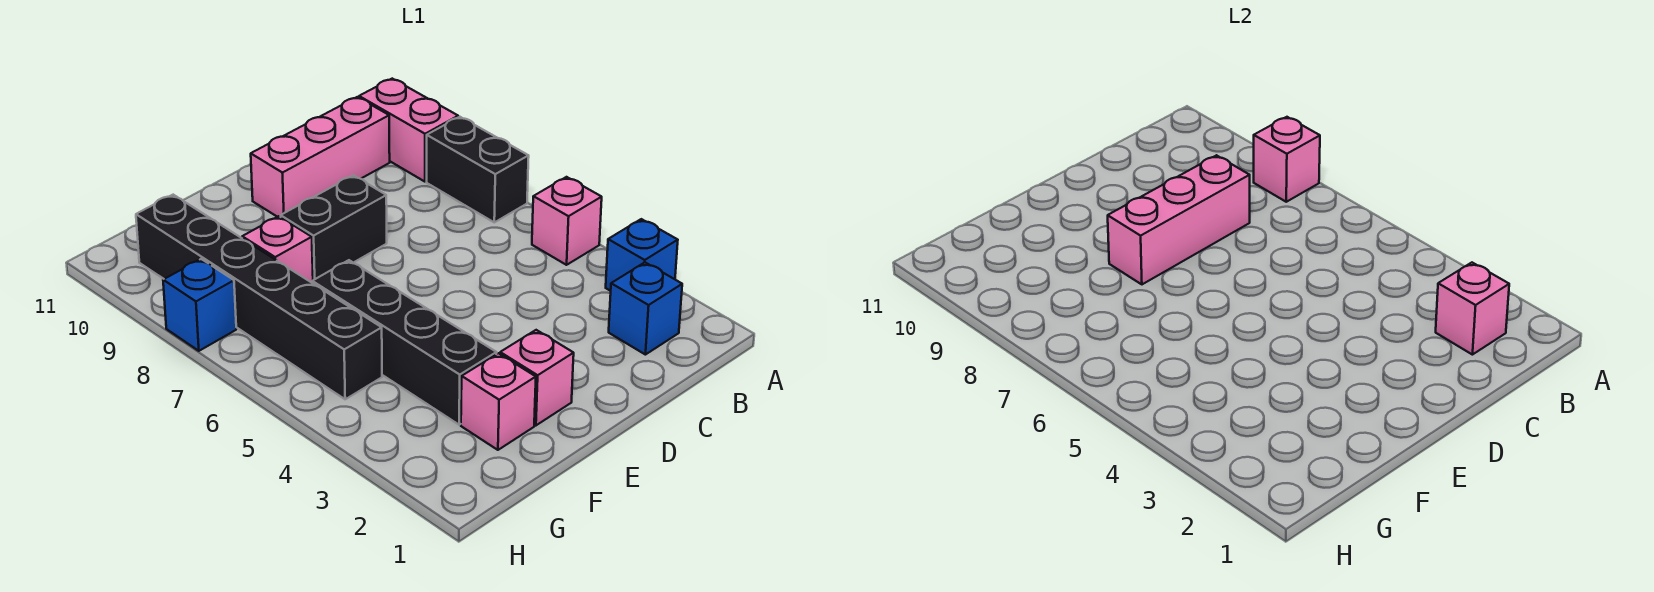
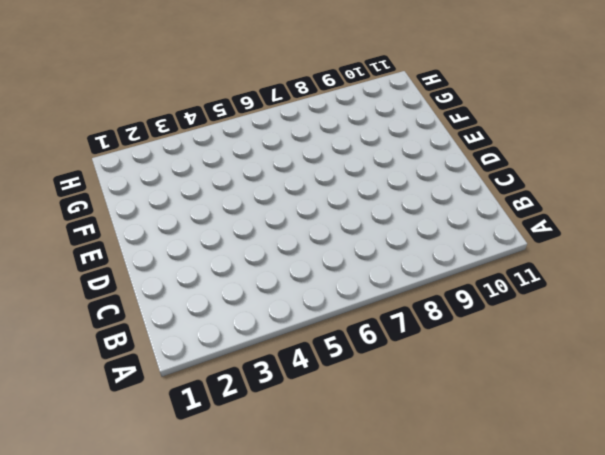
none -> blue brick A3 level 1
none -> pink brick A5 level 1
none -> black brick A7:A8 level 1

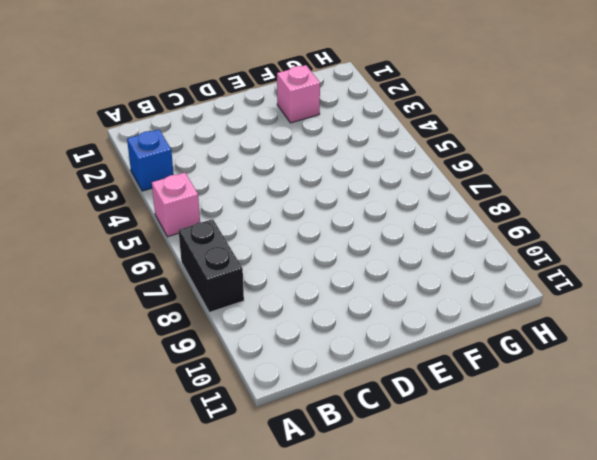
none -> pink brick A9:A10 level 1
none -> blue brick B2 level 1
none -> pink brick B10:D10 level 1

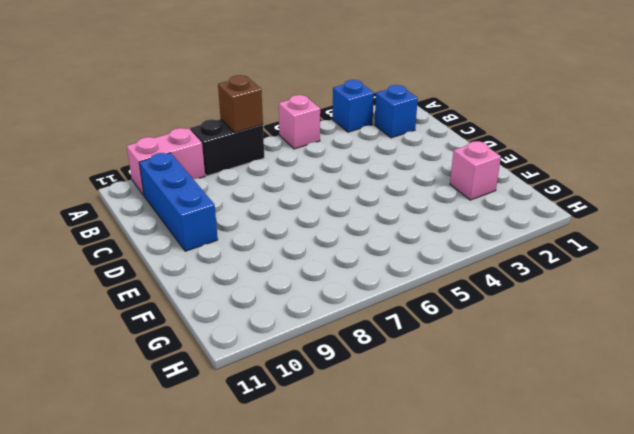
brown brick A7 level 2 -> none
blue brick B10:D10 level 1 -> pink brick B10:D10 level 1
none -> black brick D8:E8 level 1
none -> pink brick E2 level 1
none -> black brick F3:F6 level 1

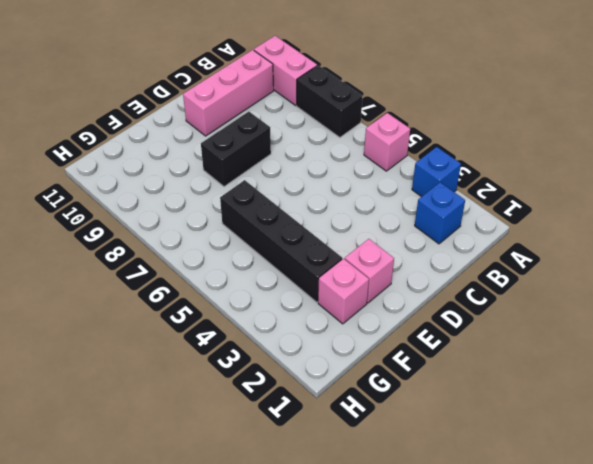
none -> pink brick F8 level 1
none -> black brick G5:G10 level 1
none -> blue brick H8 level 1

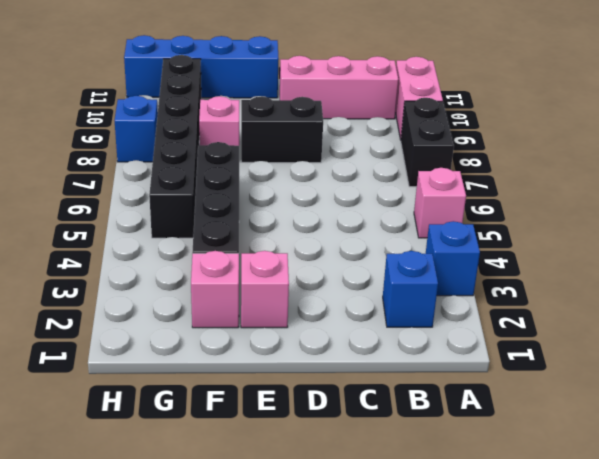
blue brick E11:H11 level 1 -> none
none -> pink brick A8 level 2
none -> pink brick B2 level 2
none -> pink brick C8:E8 level 2

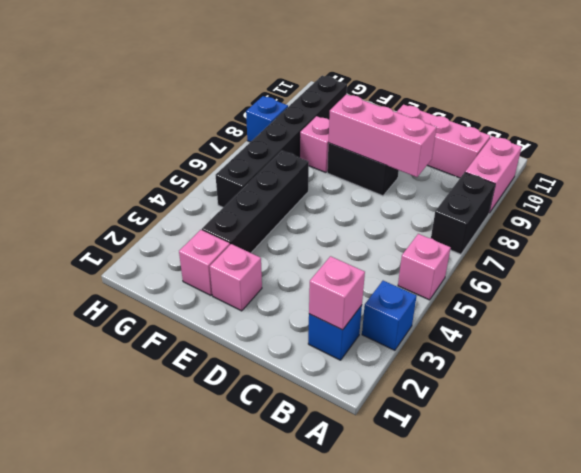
none -> pink brick A8 level 2

